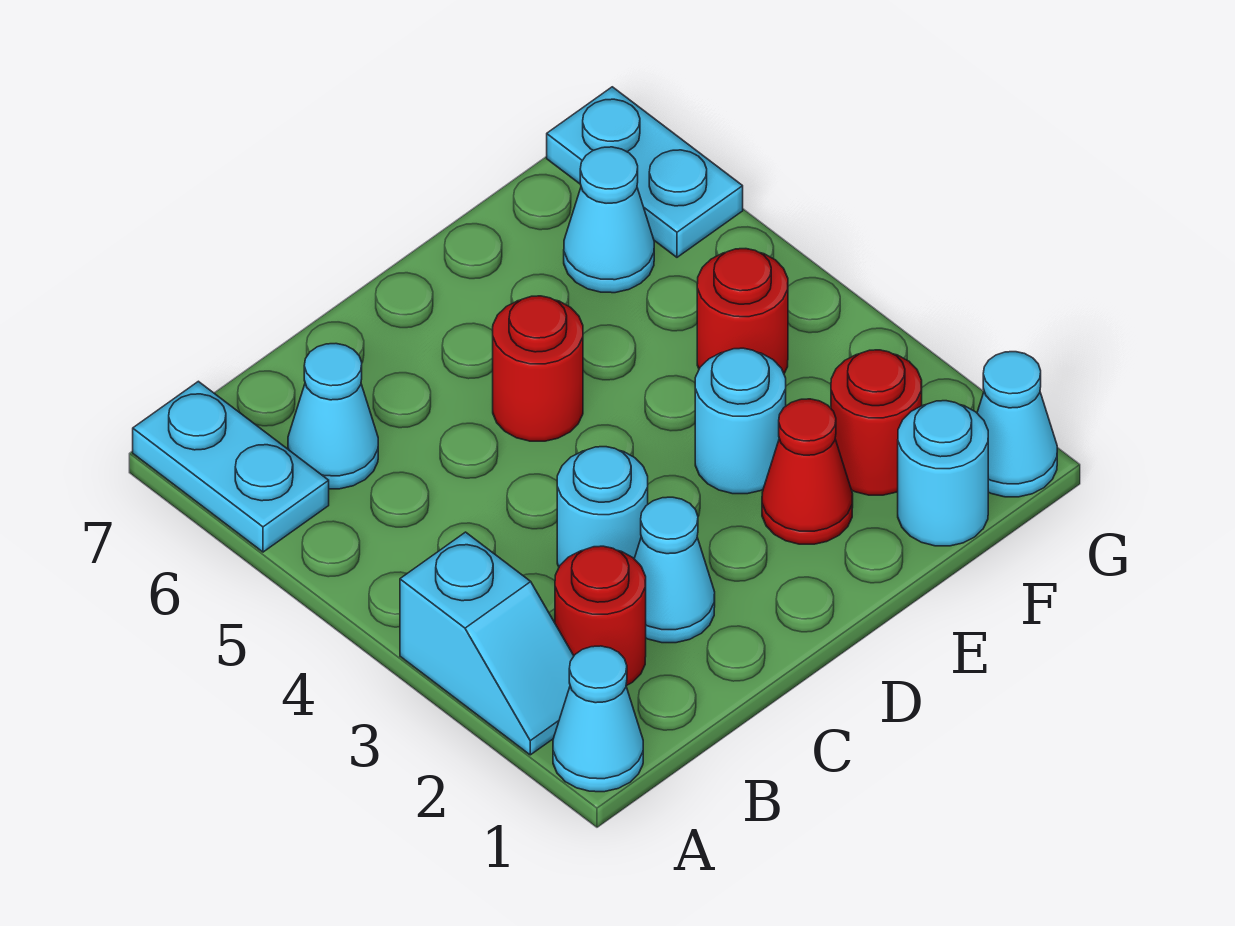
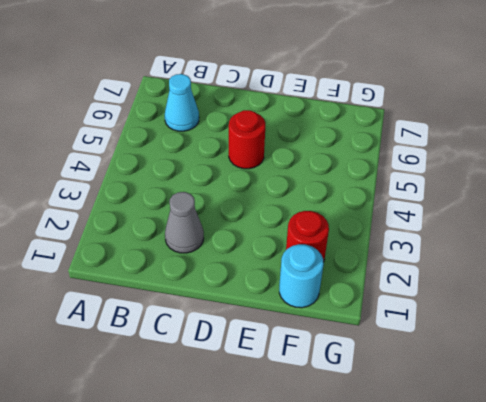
grey cone C2 level 1 -> cyan cone C2 level 1
none -> cyan cone A1 level 1
none -> cyan slope A2:A3 level 1 top 3
none -> cyan plate A6:A7 level 1

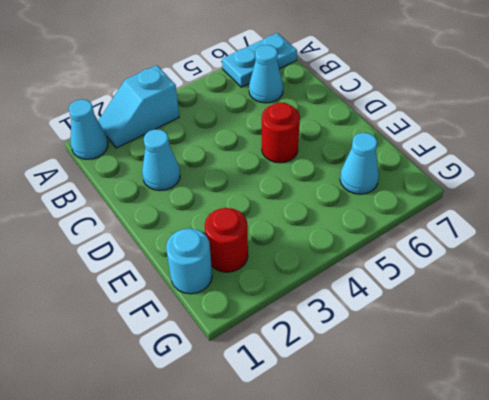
none -> red round brick B2 level 1
none -> cyan round brick C3 level 1
none -> red cone E2 level 1

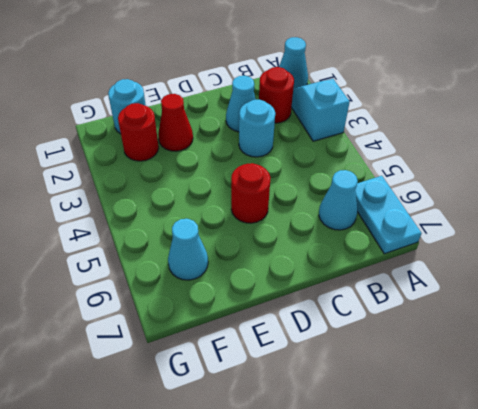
none -> cyan round brick E3 level 1
none -> red round brick F4 level 1
none -> cyan cone G1 level 1

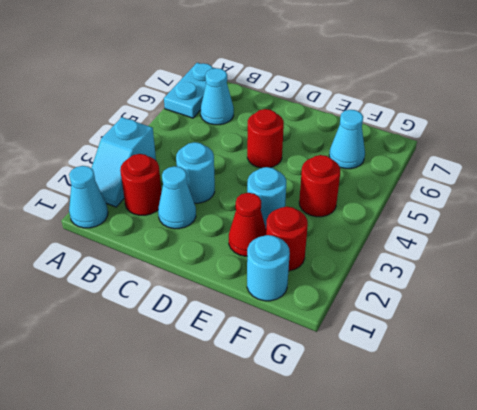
none -> cyan cone G1 level 1
none -> cyan plate G6:G7 level 1

